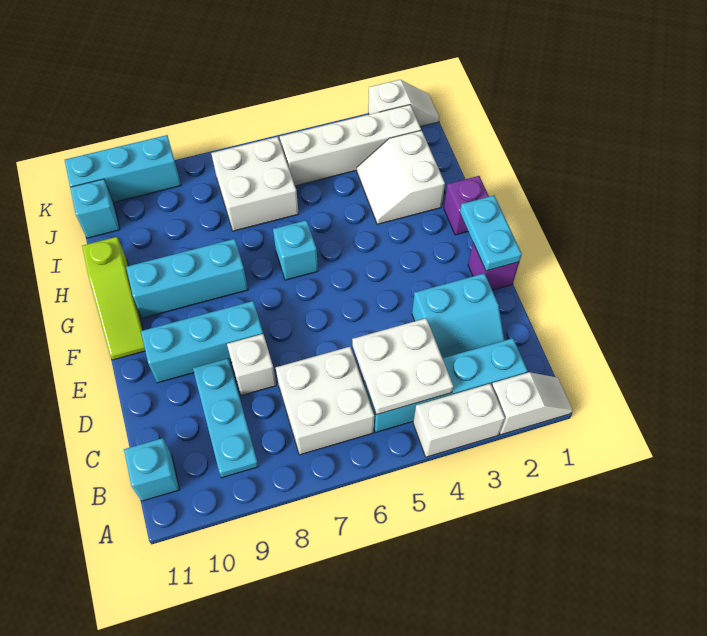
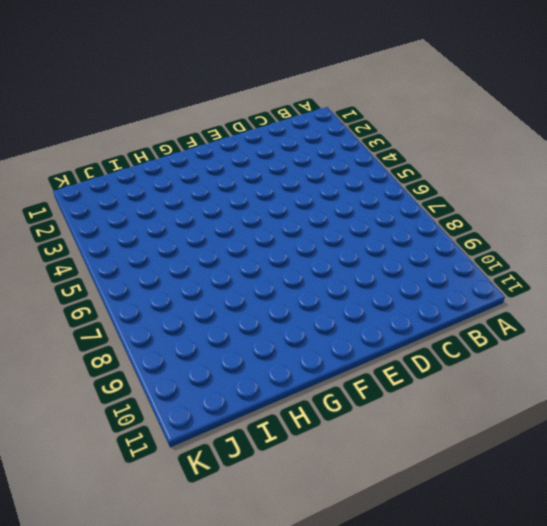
none -> white slope A1:A2 level 1 top 2
none -> white brick A3:A4 level 1
none -> cyan brick B2:B5 level 1

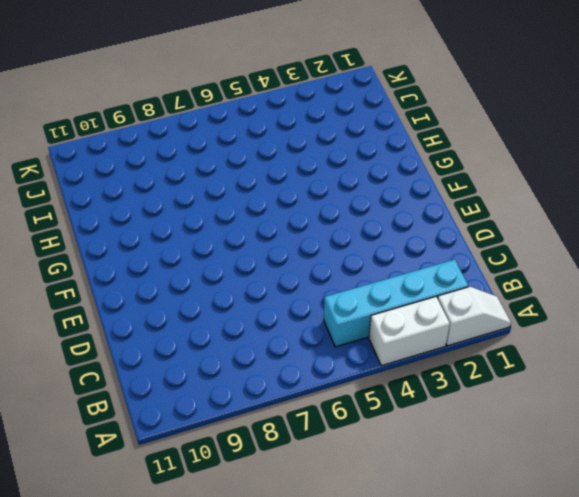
none -> white brick B6:C7 level 1
none -> cyan plate B9:D9 level 1
none -> cyan brick B11 level 1

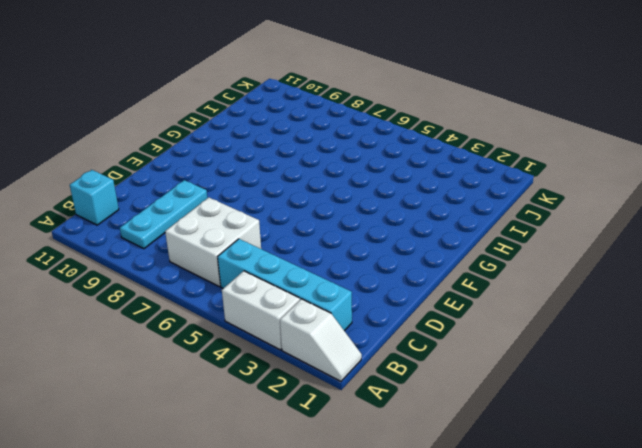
none -> cyan slope C2:D3 level 1 top D
none -> white brick D8 level 1
none -> purple brick E1 level 1

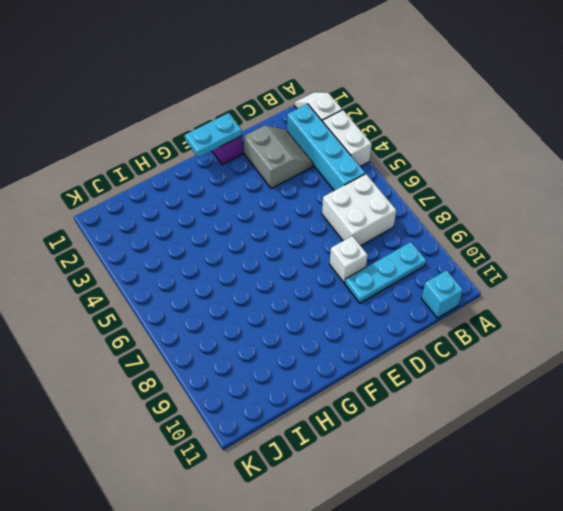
grey slope C2:D3 level 1 top D -> cyan slope C2:D3 level 1 top D
none -> cyan brick E8:E10 level 1
none -> lime slope F11:H11 level 1 top H
none -> purple brick G1 level 1

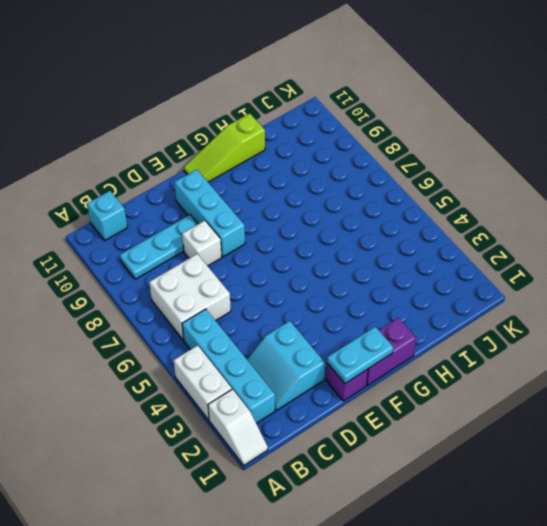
purple brick F1:G1 level 1 -> purple brick G1 level 1
none -> cyan brick G6 level 1
none -> cyan brick G8:G10 level 1
none -> white slope H2:I3 level 1 top 2

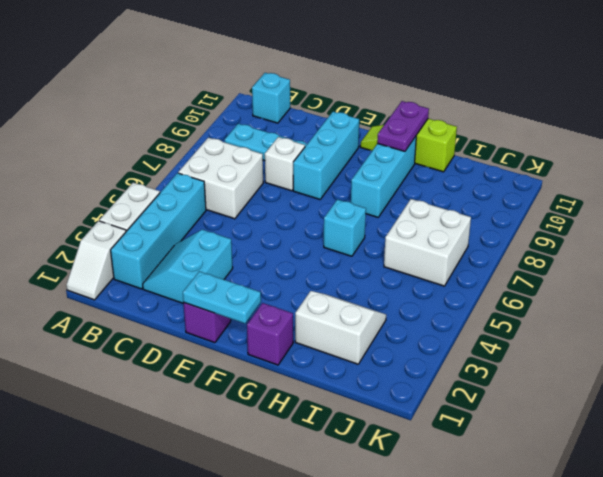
purple plate G10:G11 level 2 -> none
none -> white brick J2:J5 level 1
none -> cyan brick J11 level 1
none -> white slope K1:K2 level 1 top 2

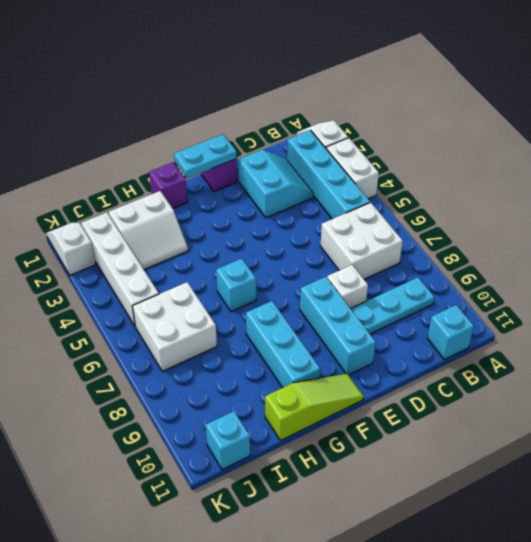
none -> cyan brick K9:K11 level 1
none -> white plate B4:C5 level 2

